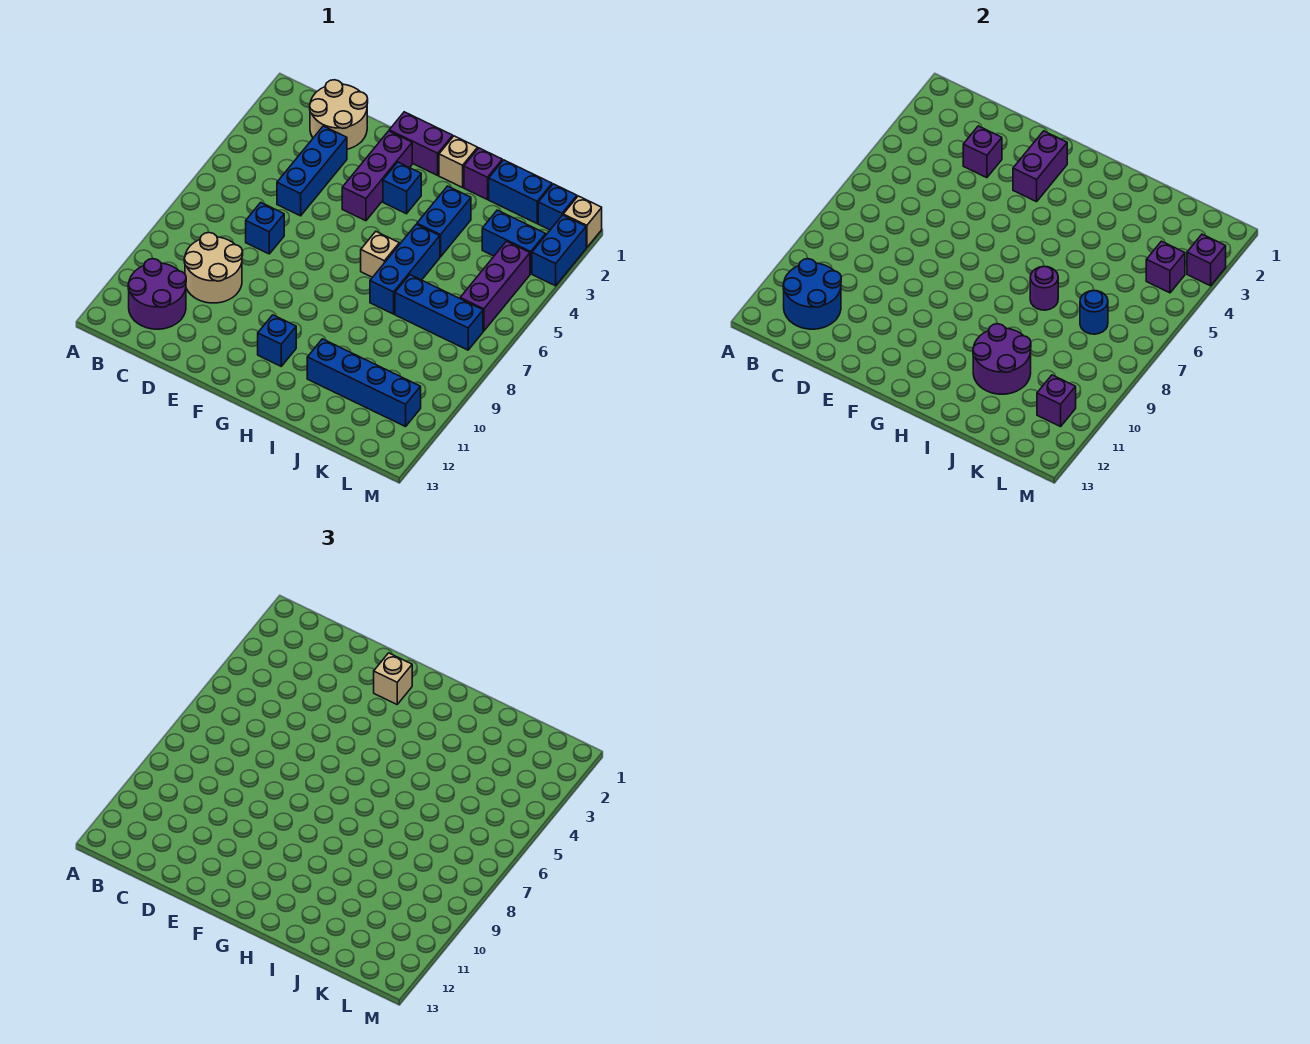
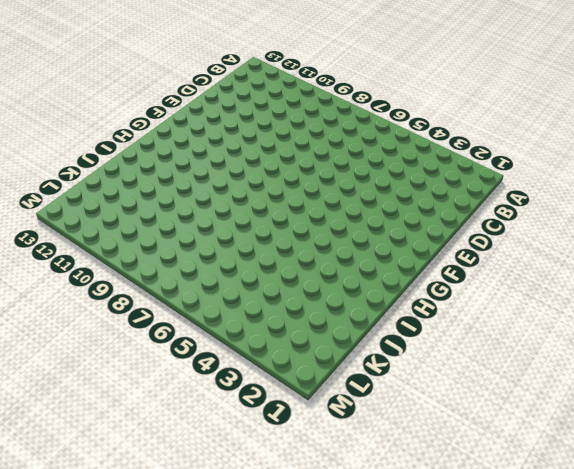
none -> purple round brick B11:C12 level 1
none -> tan round brick C1:D2 level 1
none -> tan round brick C9:D10 level 1
none -> blue brick D3:D5 level 1

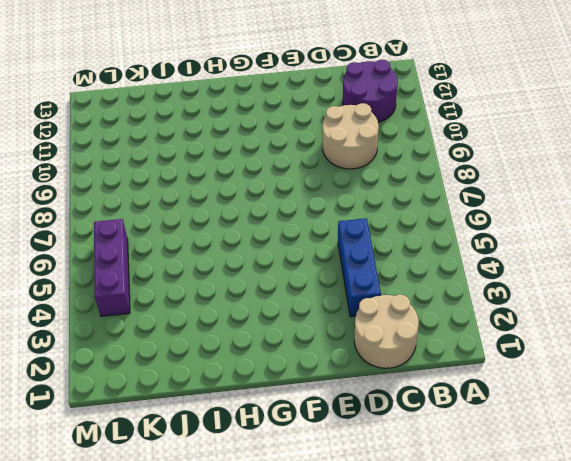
none -> blue brick D7 level 1
none -> purple brick F1:G1 level 1
none -> purple brick F2:F4 level 1
none -> blue brick G3 level 1

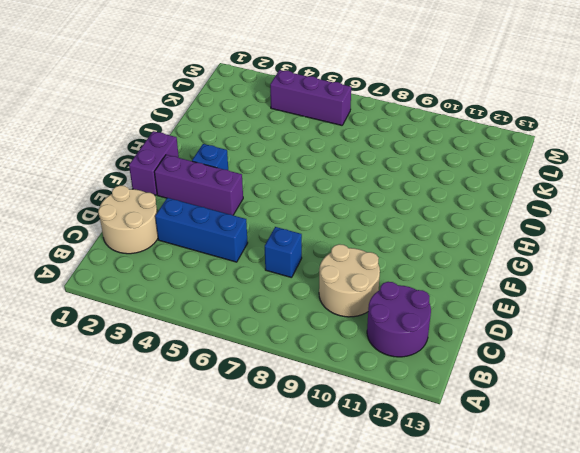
none -> blue brick G11 level 1
none -> tan brick H1 level 1
none -> tan brick H6 level 1
none -> purple brick I1 level 1

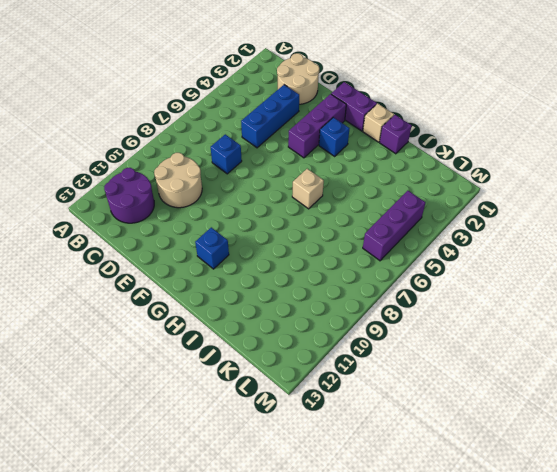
none -> blue brick I3:I4 level 1
none -> blue brick I5:I7 level 1
none -> blue brick I11:L11 level 1
none -> blue brick J1:K1 level 1

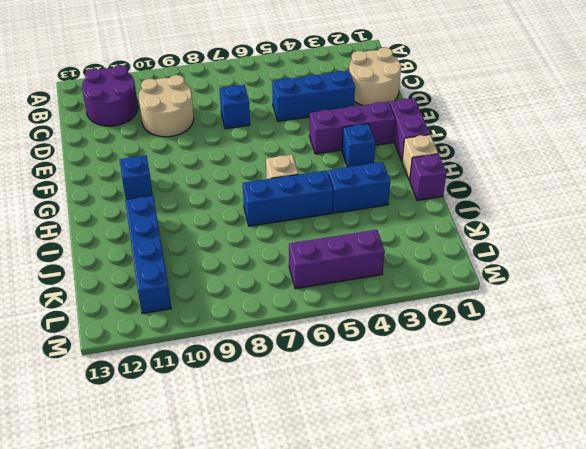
none -> blue brick J1:K1 level 1
none -> blue brick J7:L7 level 1
none -> blue brick K3:L3 level 1
none -> blue brick L1 level 1

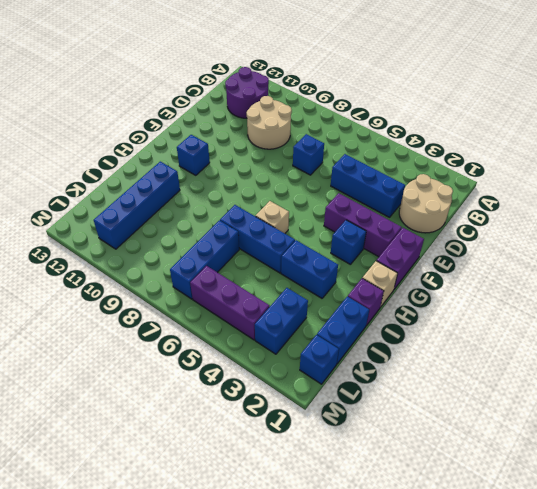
none -> tan brick M1 level 1
none -> blue brick M2:M3 level 1
none -> blue round brick B11:C12 level 2
none -> purple brick D3 level 2

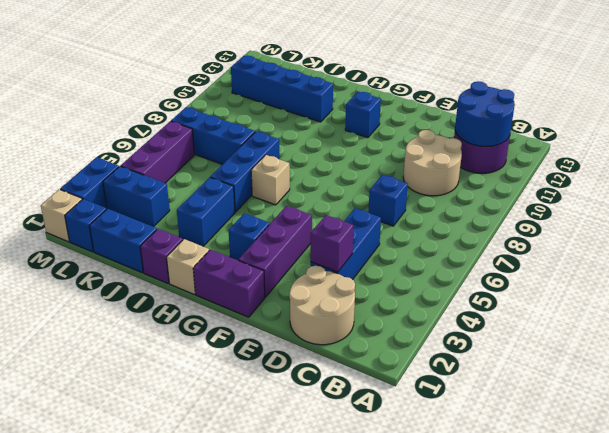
none -> purple brick F2:F3 level 2
none -> purple round brick I7 level 2
none -> purple round brick I10:J11 level 2
none -> blue round brick K7 level 2

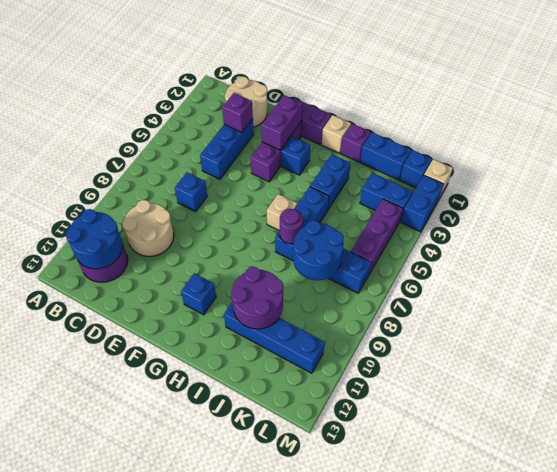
blue round brick J7:K8 level 2 -> blue round brick K7 level 2
none -> purple brick L4 level 2
none -> purple brick L11 level 2
none -> purple brick M3 level 2
none -> tan brick F2 level 3

